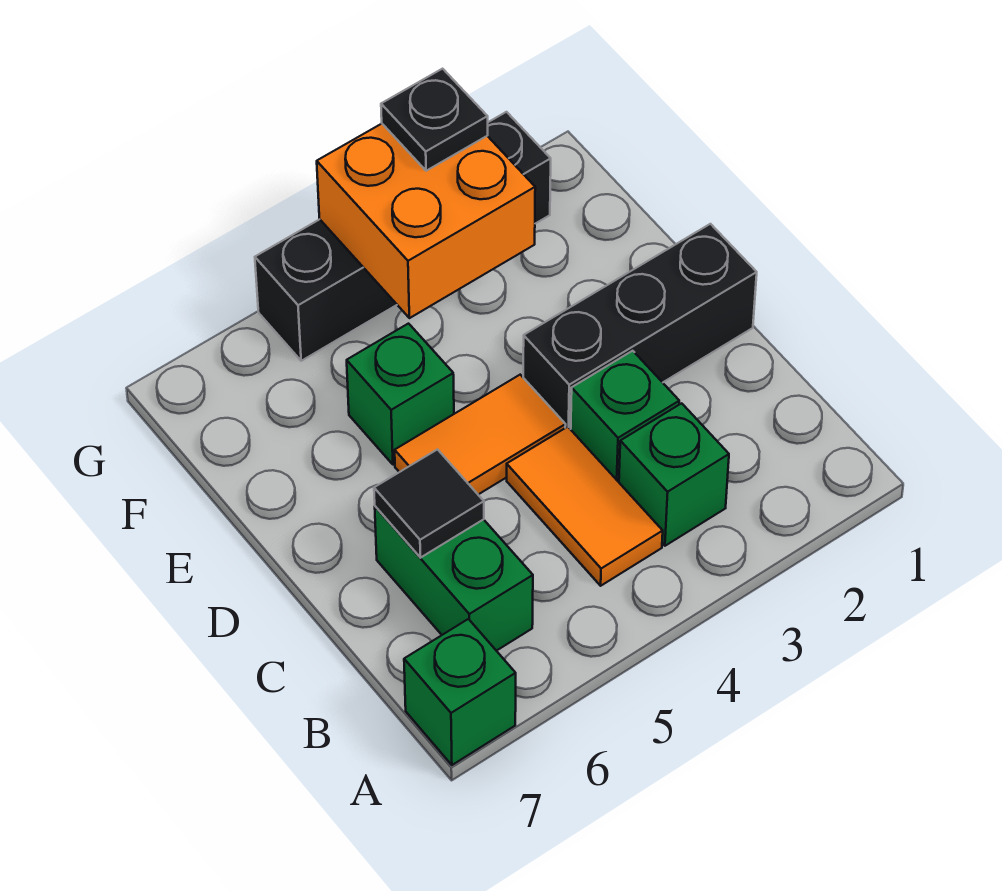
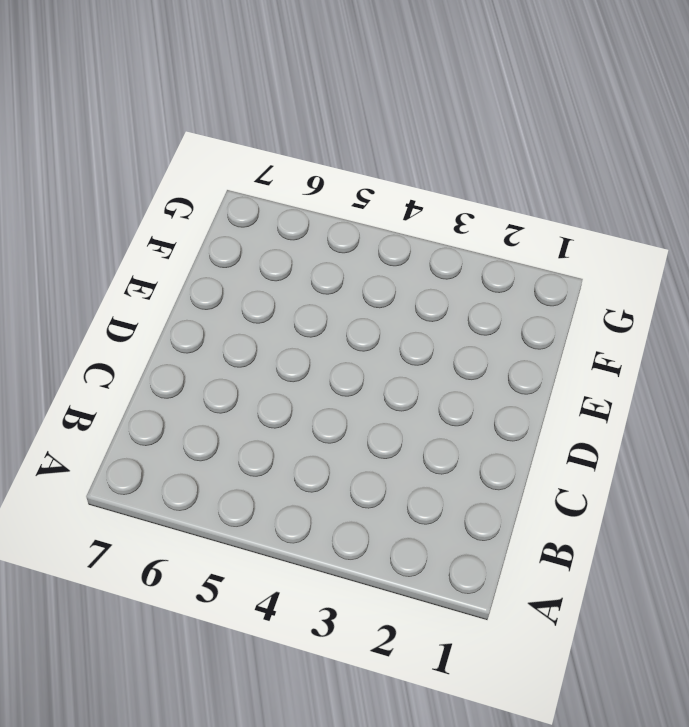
none -> green brick A7 level 1
none -> green brick B3 level 1
none -> orange tile B4:C4 level 1

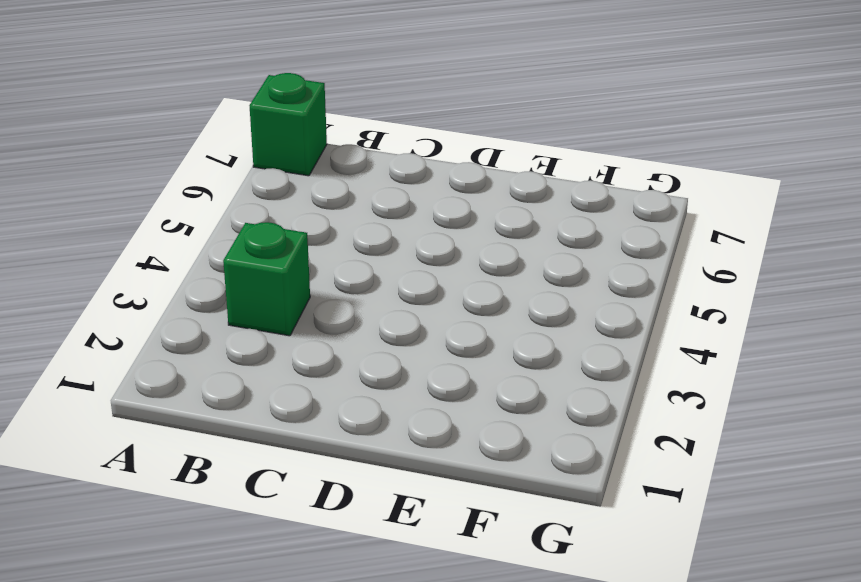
none -> orange tile B4:C4 level 1
none -> green brick B6:C6 level 1
none -> green brick C3 level 1

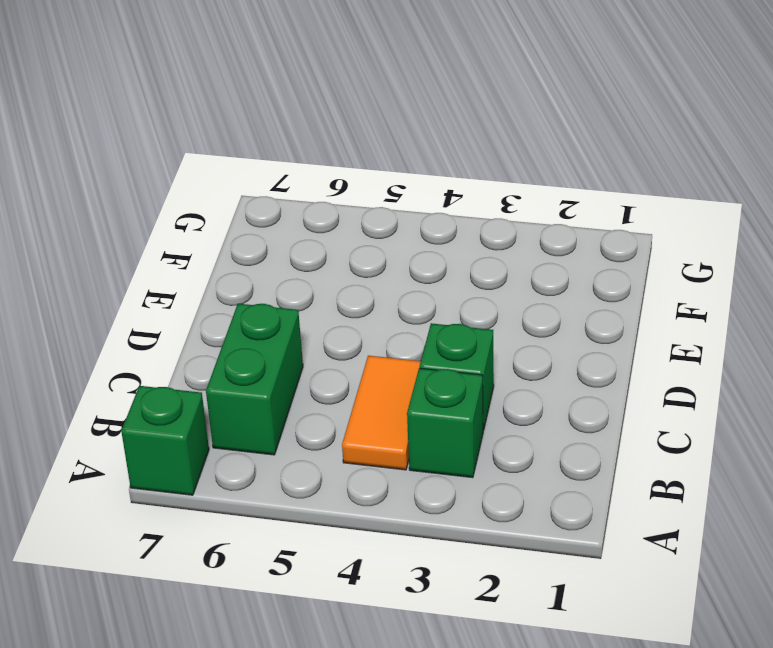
none -> black brick D1:D3 level 1
none -> orange tile D4:D5 level 1
none -> green brick E5 level 1

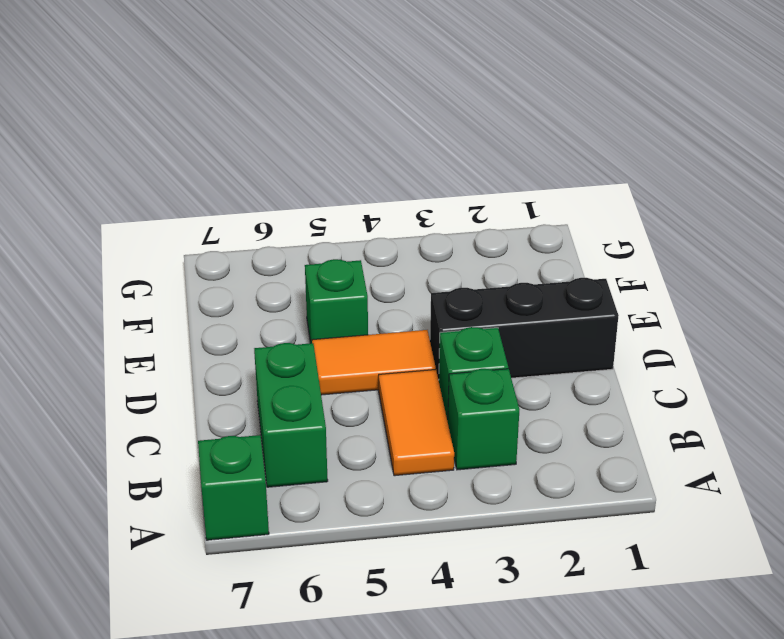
none -> black brick G2:G5 level 1
none -> black tile C6 level 2
none -> orange brick F3:G4 level 2

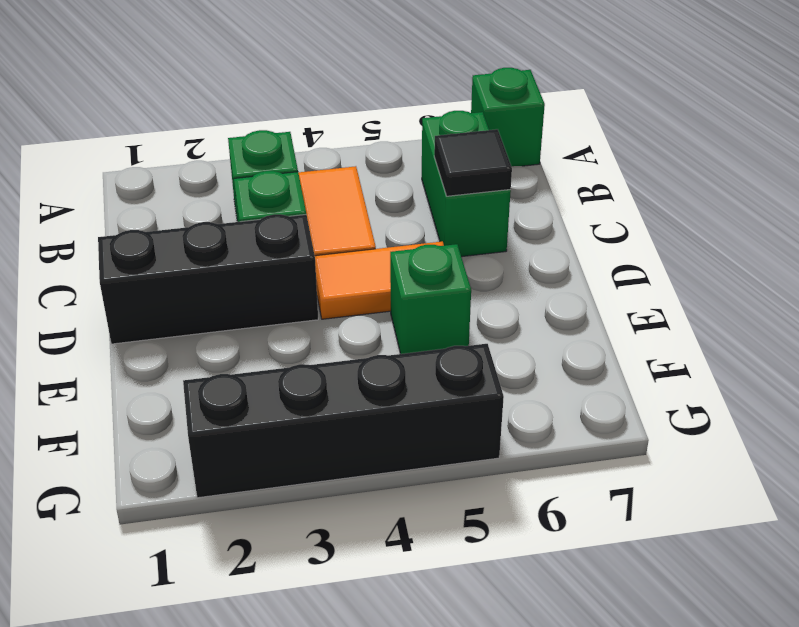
none -> orange brick F3:G4 level 2
none -> black plate G3 level 3

